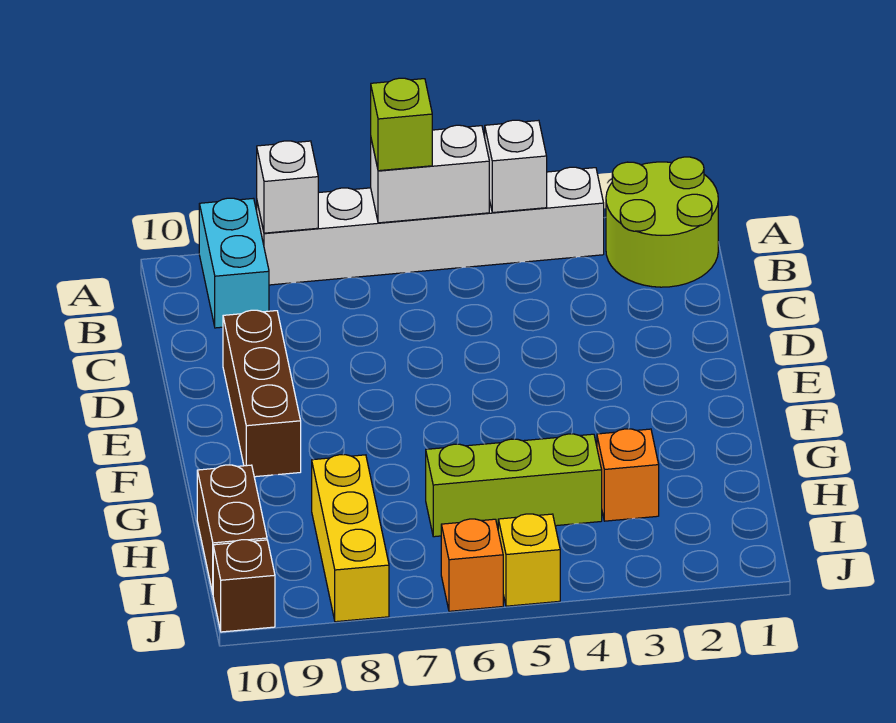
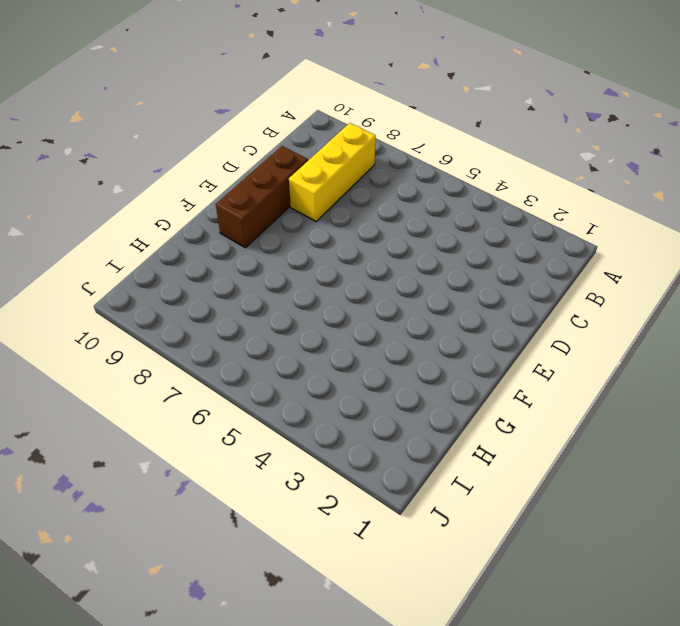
yellow brick B8:D8 level 1 -> yellow brick H8:J8 level 1
none -> lime round brick A1:B2 level 1
none -> white brick A3:A8 level 1
none -> cyan brick A9:B9 level 1

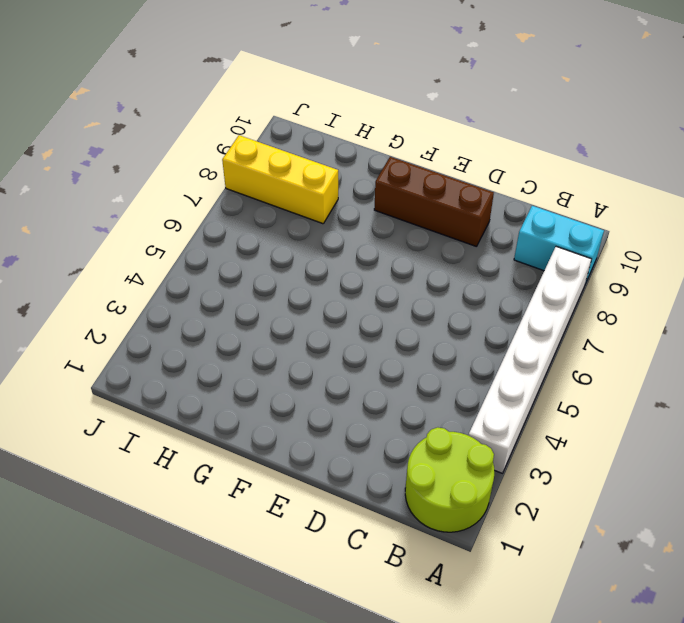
none -> orange brick H3 level 1
none -> lime brick H4:H6 level 1
none -> brown brick H10:I10 level 1

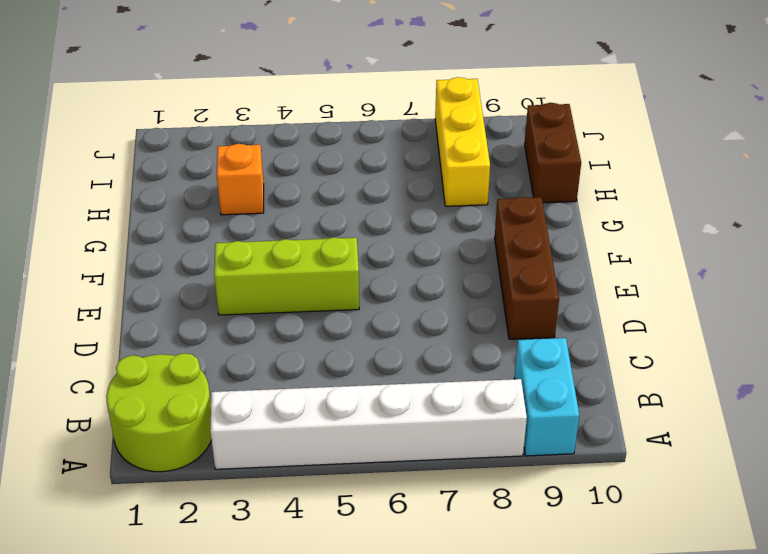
lime brick E3:E5 level 1 -> lime brick H4:H6 level 1
none -> yellow brick J5 level 1
none -> orange brick J6 level 1
none -> brown brick J10 level 1

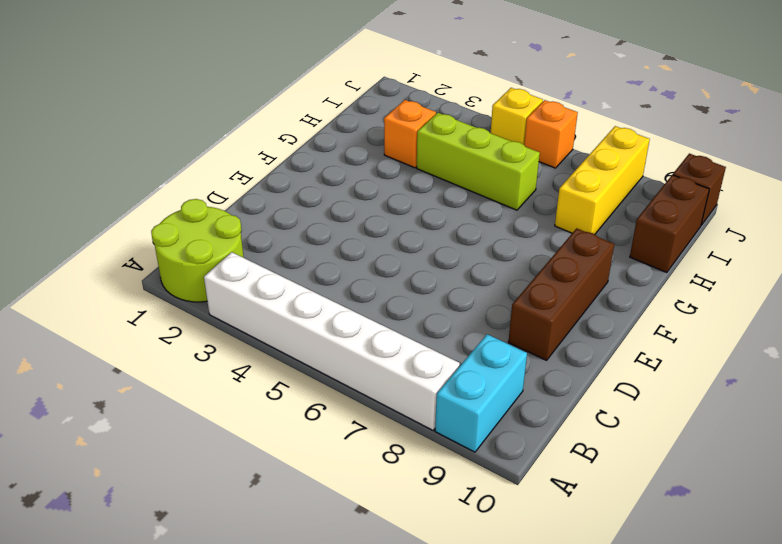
none -> white brick A4 level 2
none -> white brick A5:A6 level 2
none -> white brick A8 level 2

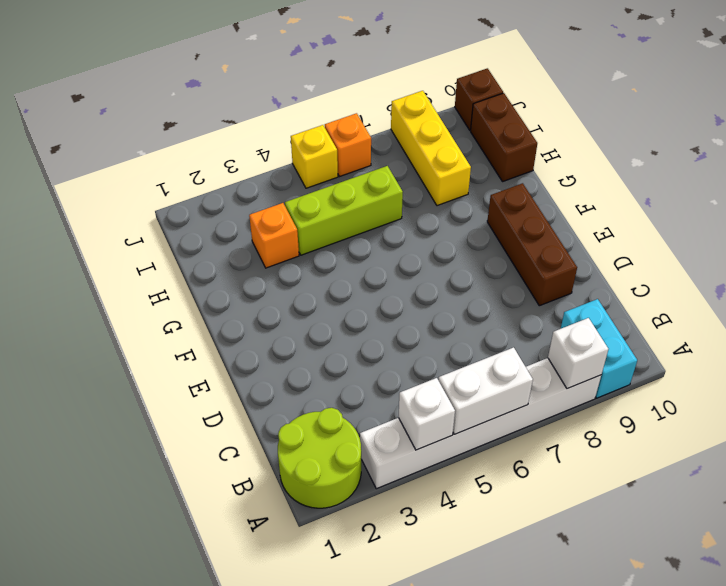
none -> lime brick A6 level 3

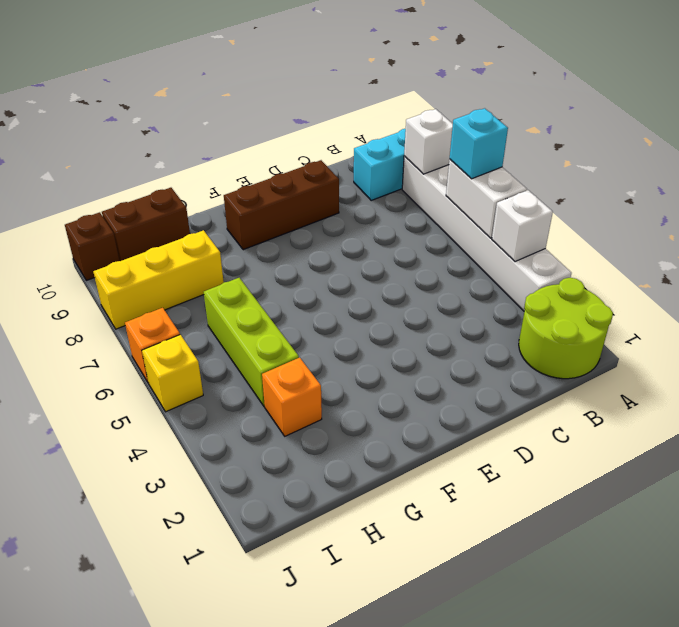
cyan brick A6 level 3 -> lime brick A6 level 3

